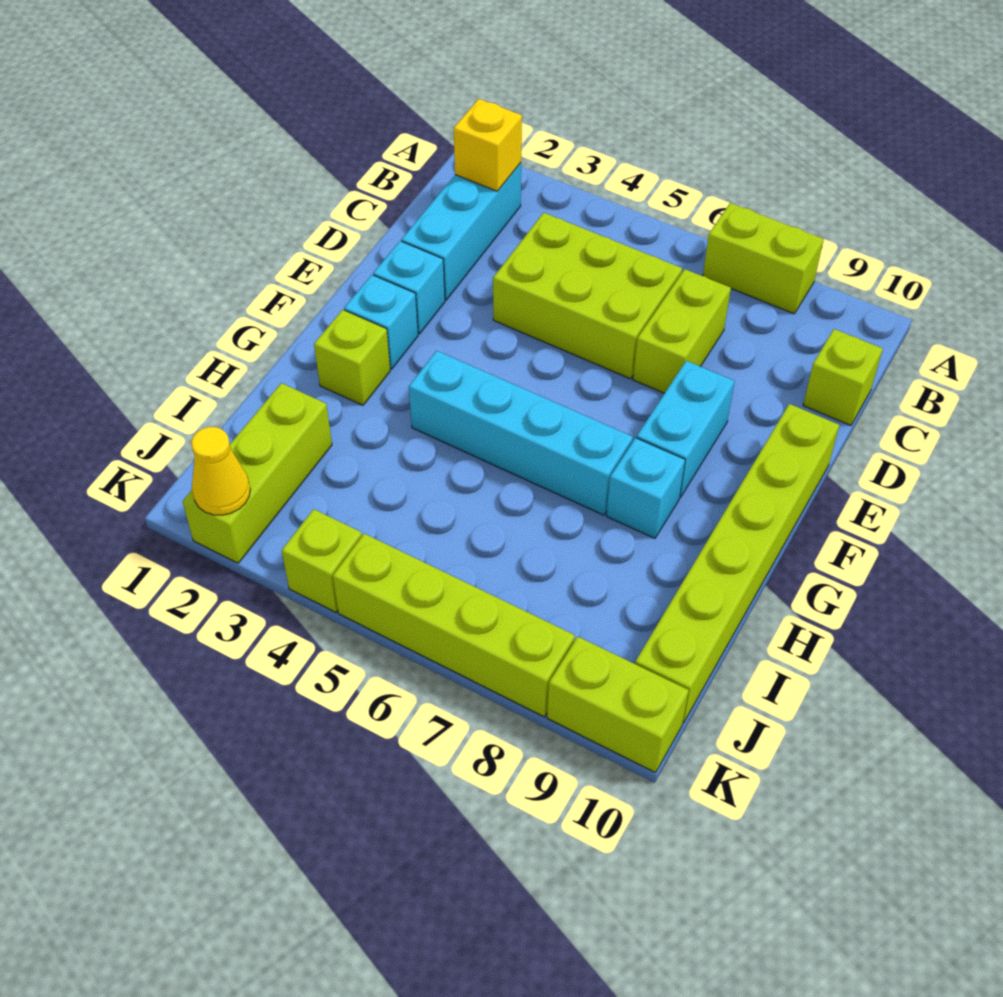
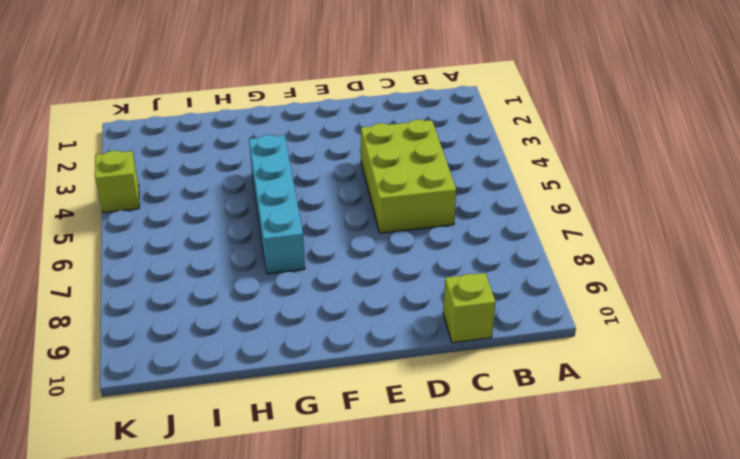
none -> lime brick A7:A8 level 1
none -> cyan brick B2:D2 level 1
none -> lime brick C7:D7 level 1

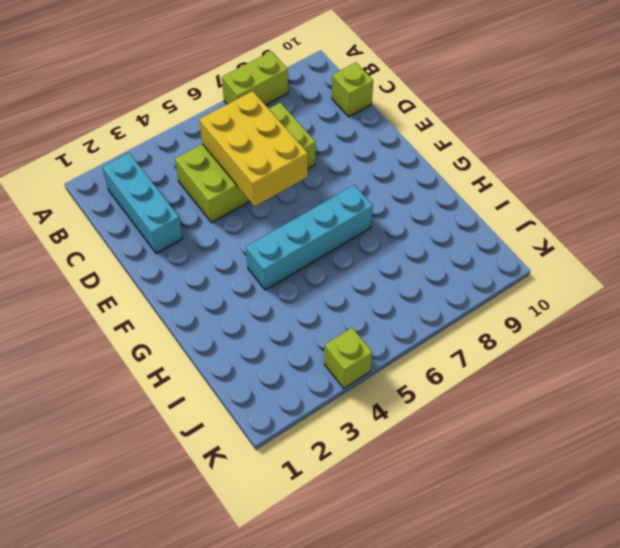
yellow brick C5:E6 level 2 -> none
none -> cyan brick E2 level 1
none -> cyan brick E8:F8 level 1
none -> lime brick E10:J10 level 1

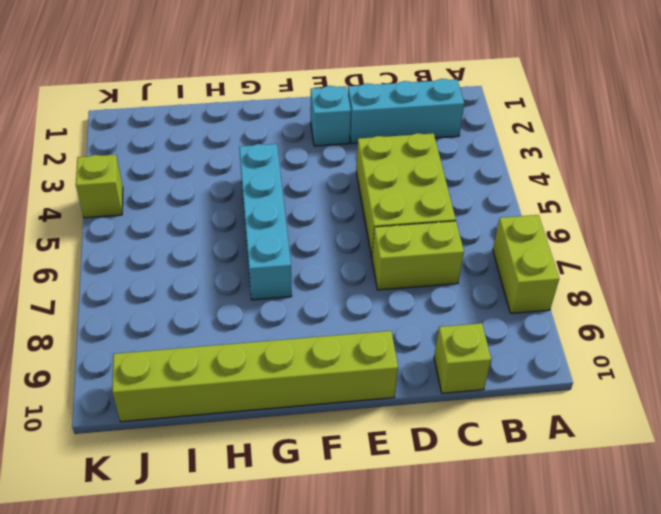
none -> cyan brick E8:F8 level 1
none -> cyan brick F2 level 1
none -> lime brick G2 level 1

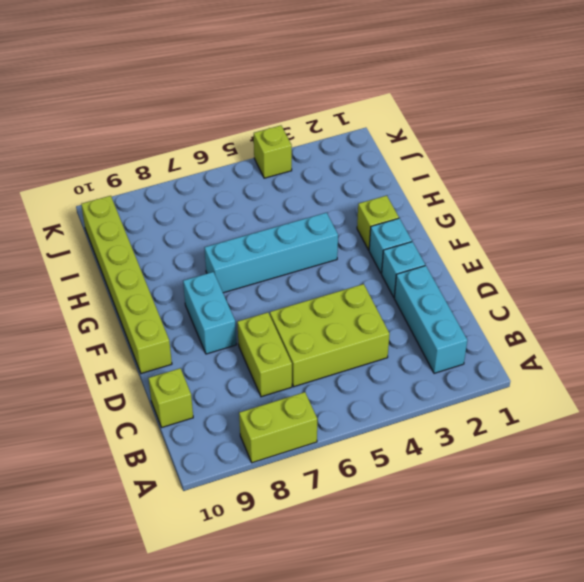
none -> cyan brick G8 level 1
none -> lime brick I2:K2 level 1
none -> lime brick K5:K8 level 1

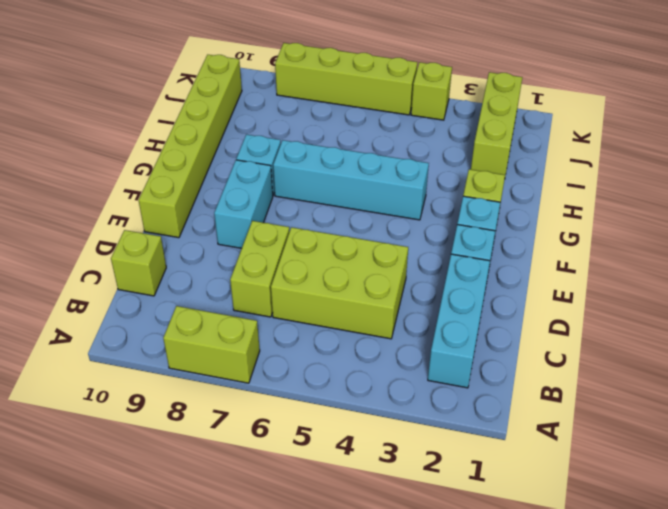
none -> lime brick K9:K10 level 1
none -> yellow brick B2 level 2
none -> yellow cone K2 level 2

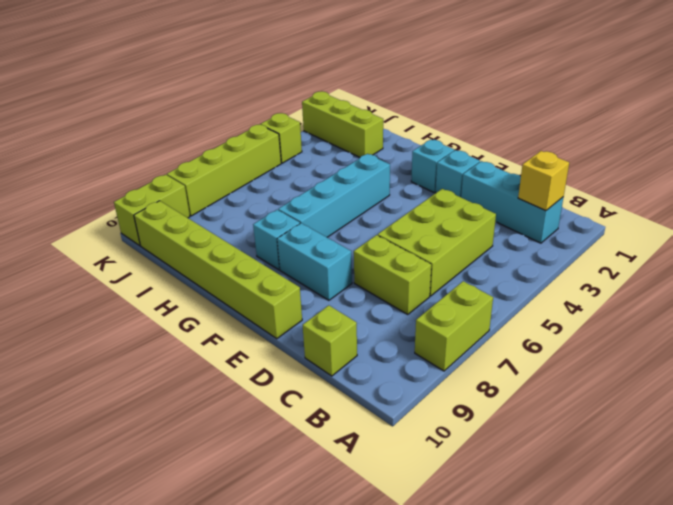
none -> lime brick G2 level 1
none -> yellow cone K2 level 2

